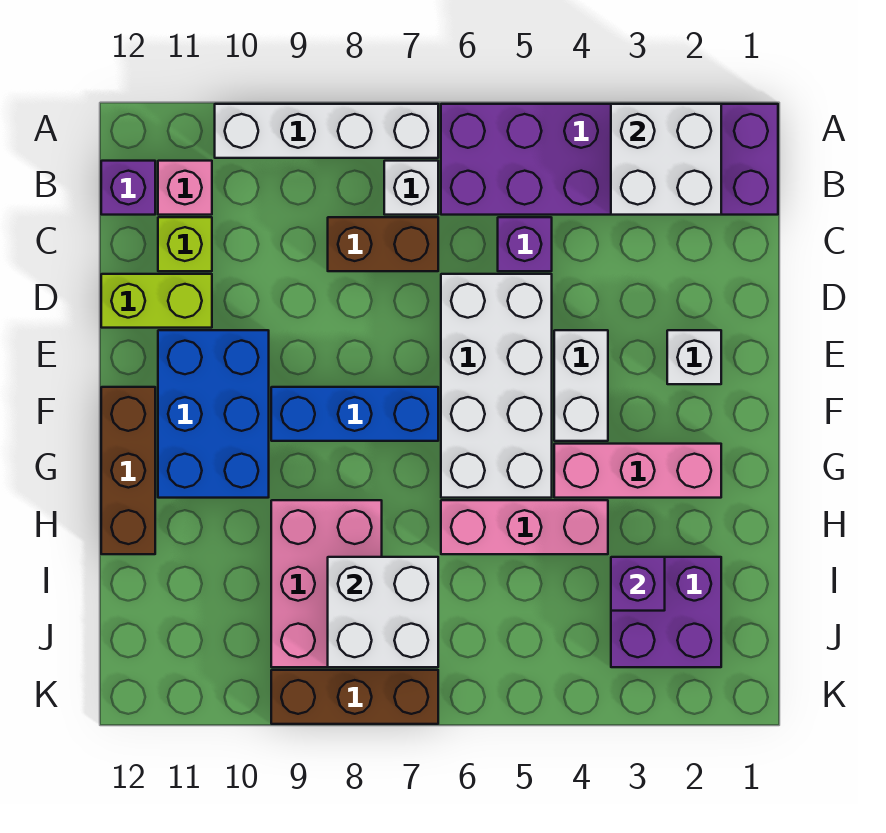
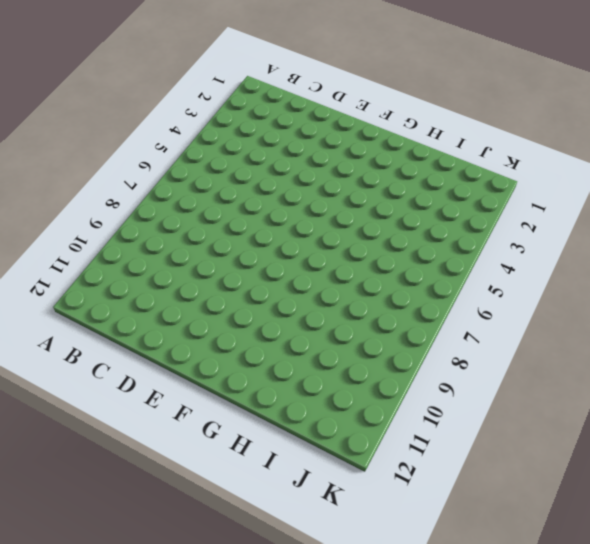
none -> purple brick A1:B6 level 1
none -> white brick A7:A10 level 1
none -> white brick B7 level 1

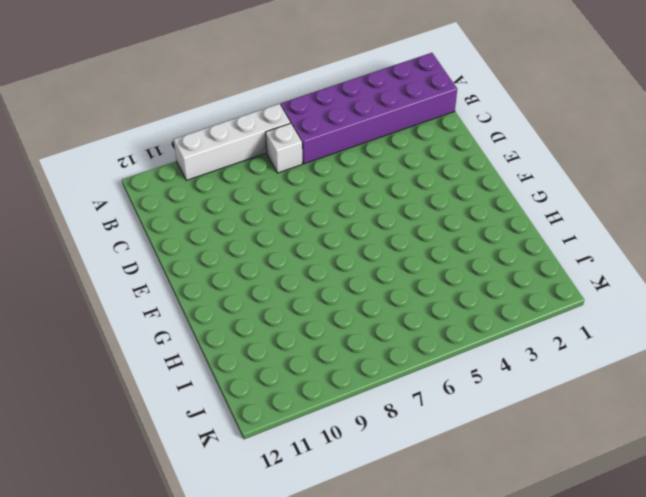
none -> pink brick B11 level 1
none -> purple brick B12 level 1
none -> purple brick C5 level 1

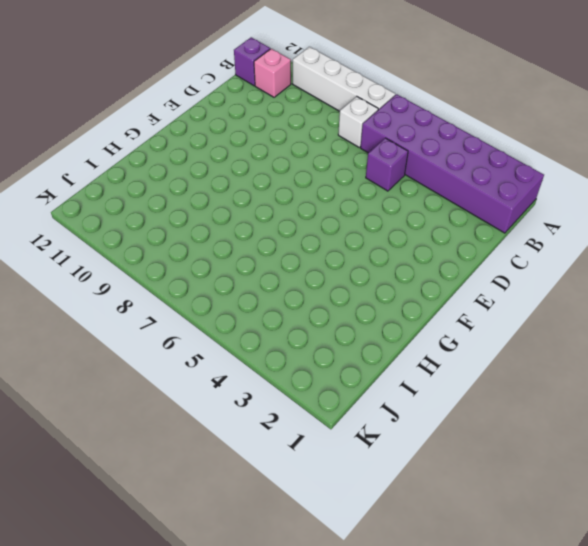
none -> brown brick C7:C8 level 1
none -> lime brick C11 level 1
none -> white brick D5:G6 level 1

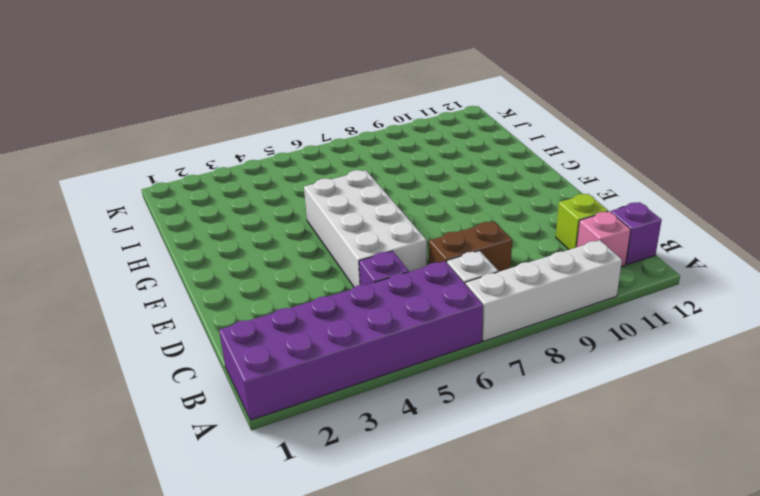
none -> lime brick D11:D12 level 1
none -> white brick E2 level 1
none -> white brick E4:F4 level 1

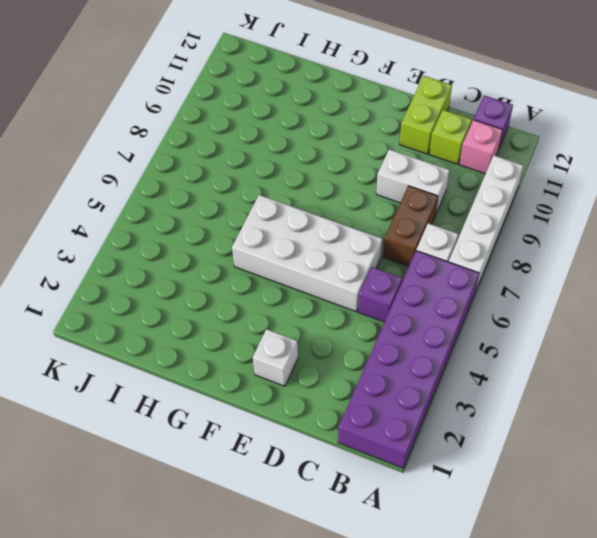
white brick C9:D9 level 1 -> white brick E4:F4 level 1
none -> blue brick E10:G11 level 1
none -> blue brick F7:F9 level 1
none -> brown brick F12:H12 level 1

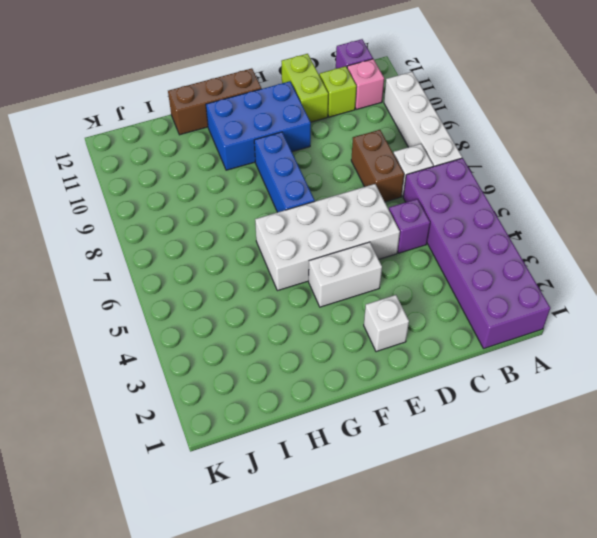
none -> pink brick G2:G4 level 1
none -> pink brick H4:H6 level 1
none -> pink brick H8:J9 level 1

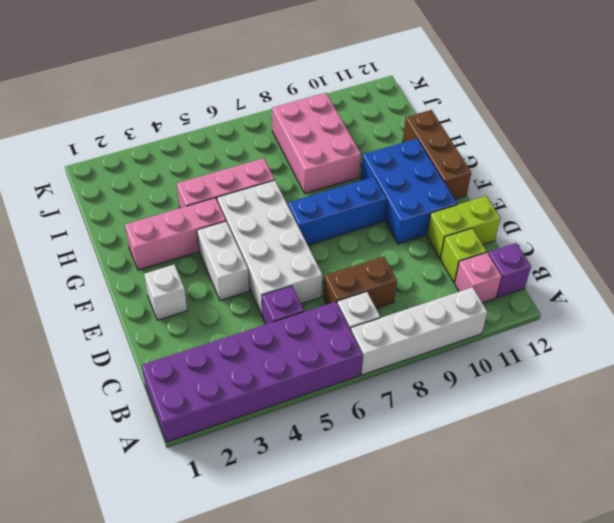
none -> purple brick I2:J3 level 1
none -> brown brick K7:K9 level 1
none -> white brick A2:B3 level 2

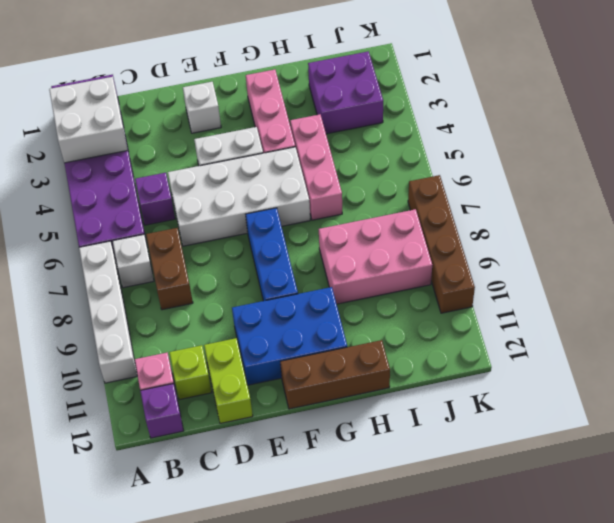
brown brick K7:K10 level 1 -> brown brick K7:K9 level 1
none -> purple brick I3 level 2
none -> white brick I7:J8 level 2

